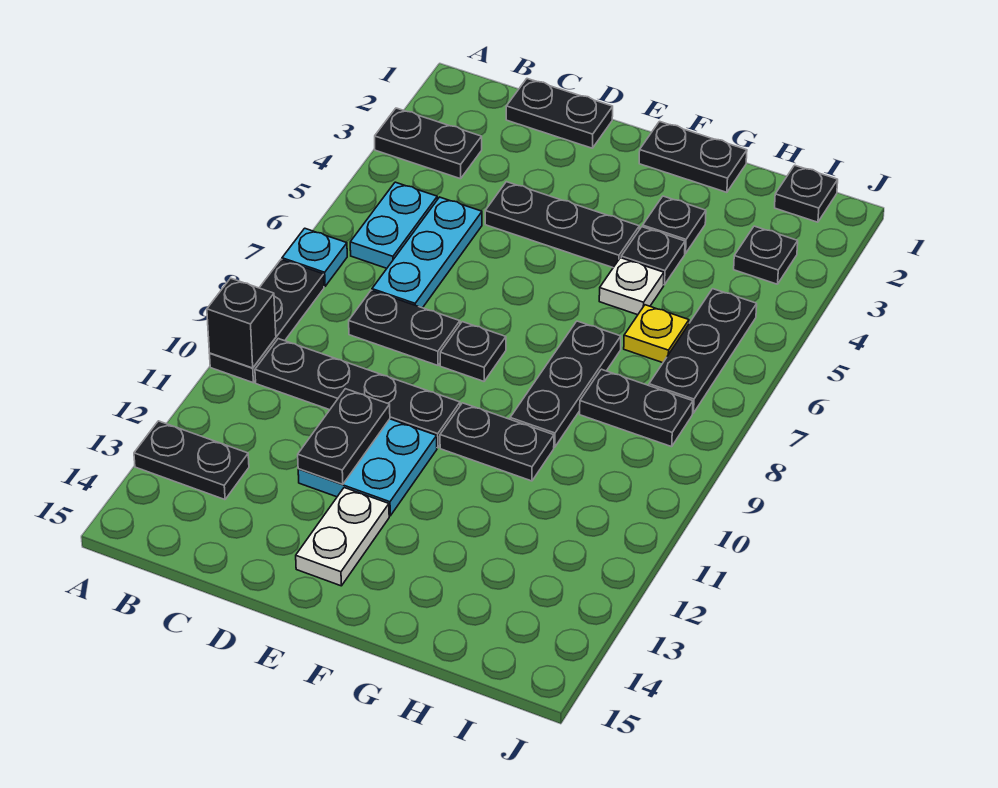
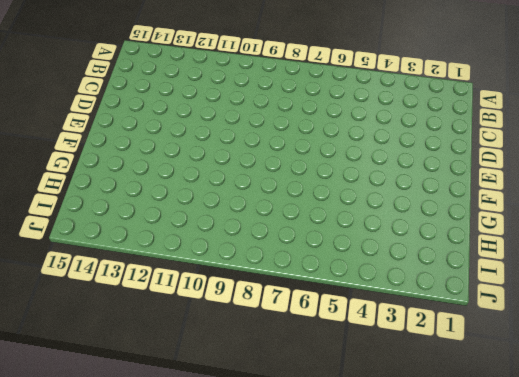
none -> black plate A3:B3 level 1
none -> cyan plate A7 level 1
none -> black plate A8:A10 level 1

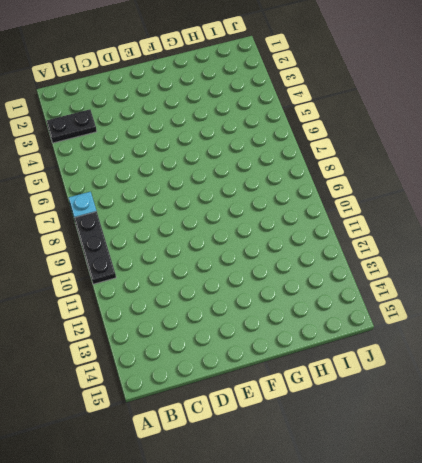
none -> black plate A13:B13 level 1
none -> cyan plate B5:B6 level 1
none -> black plate B10:E10 level 1

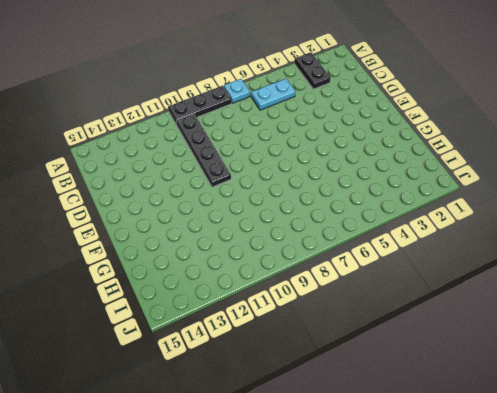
none -> black plate A13:B13 level 1
none -> black plate C1:D1 level 1
none -> cyan plate C5:C7 level 1

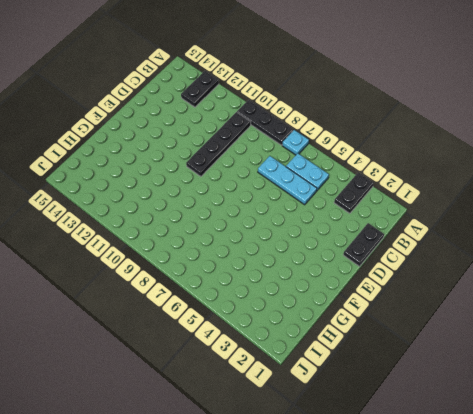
none -> black plate C8:D8 level 1
none -> black plate D4:F4 level 1
none -> cyan plate D11:E12 level 1

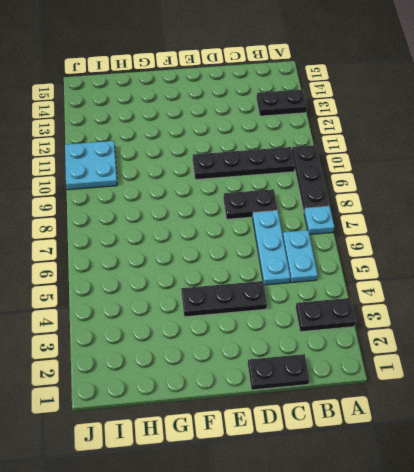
cyan plate I10:J11 level 1 -> cyan plate D11:E12 level 1
none -> black plate E8 level 1
none -> white plate E13:E14 level 1
none -> black plate F1:G1 level 1

